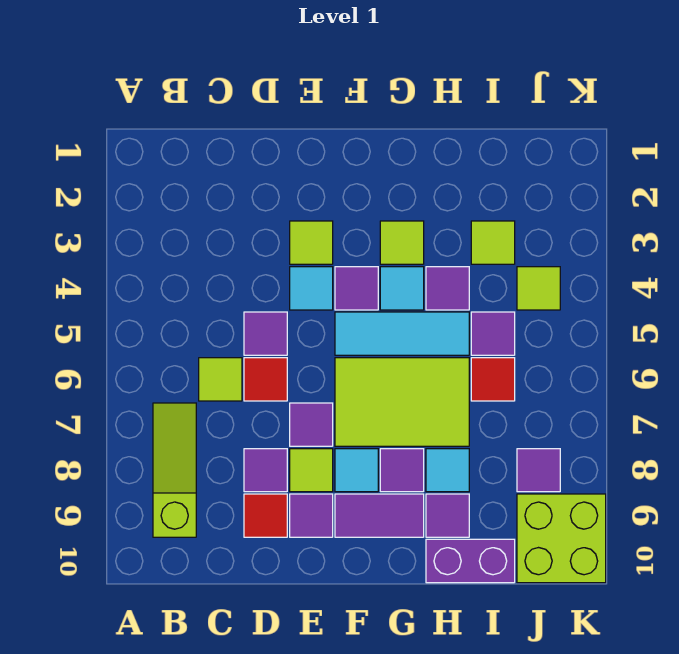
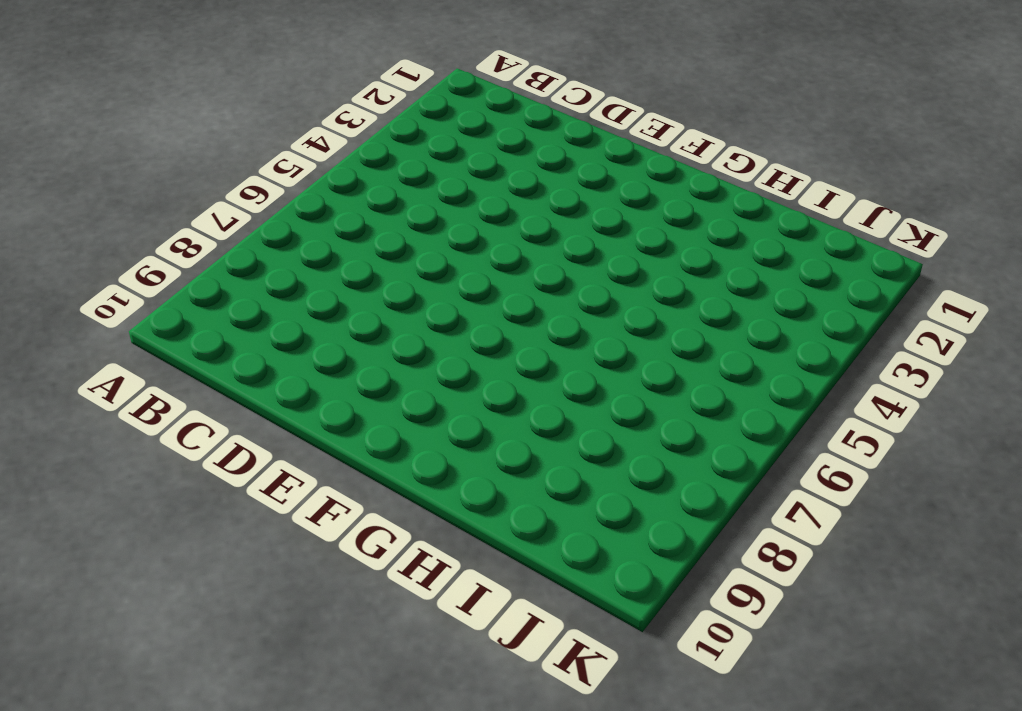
none -> lime slope B7:B9 level 1 top 9
none -> lime tile C6 level 1
none -> purple tile D5 level 1

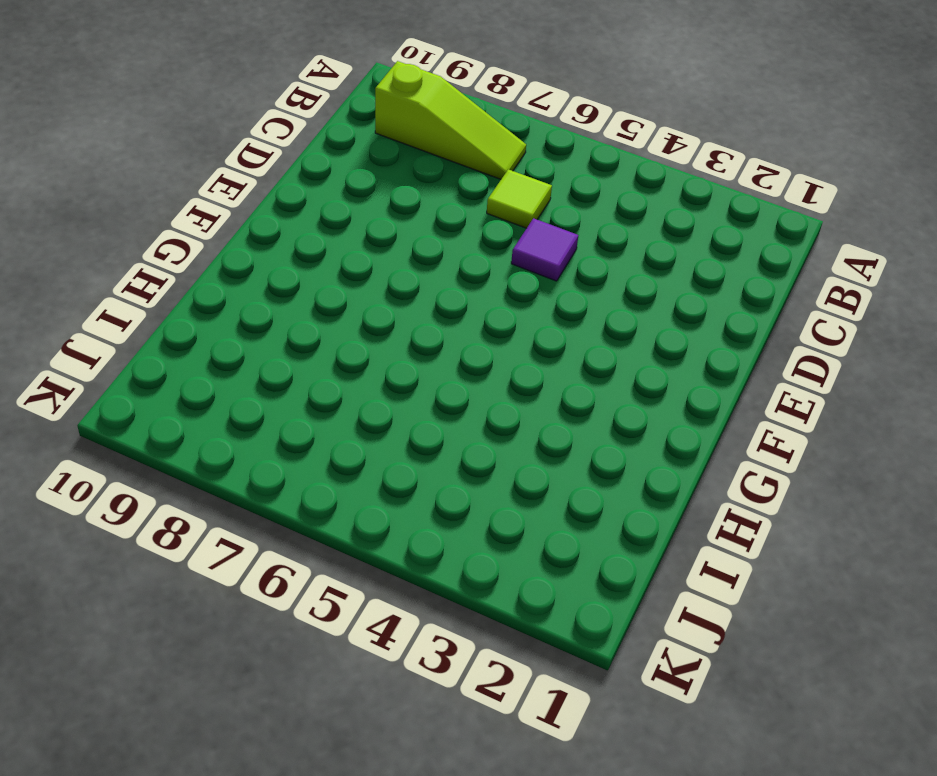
none -> red tile D6 level 1
none -> purple tile D8 level 1
none -> red tile D9 level 1

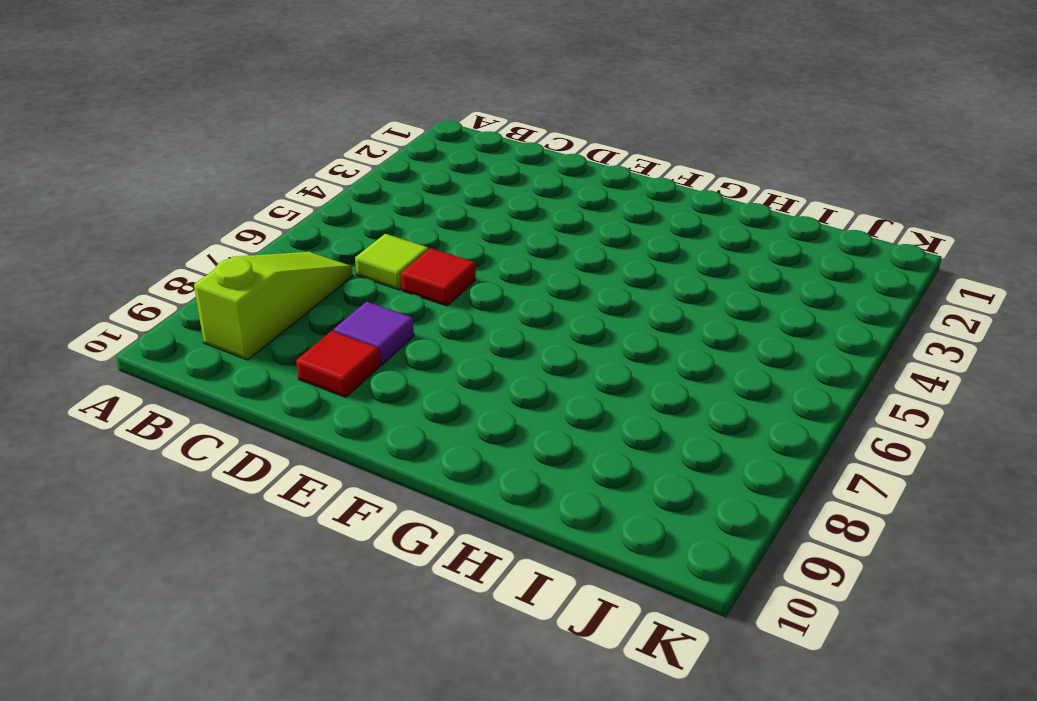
none -> purple tile D5 level 1
none -> lime tile E3 level 1
none -> cyan tile E4 level 1

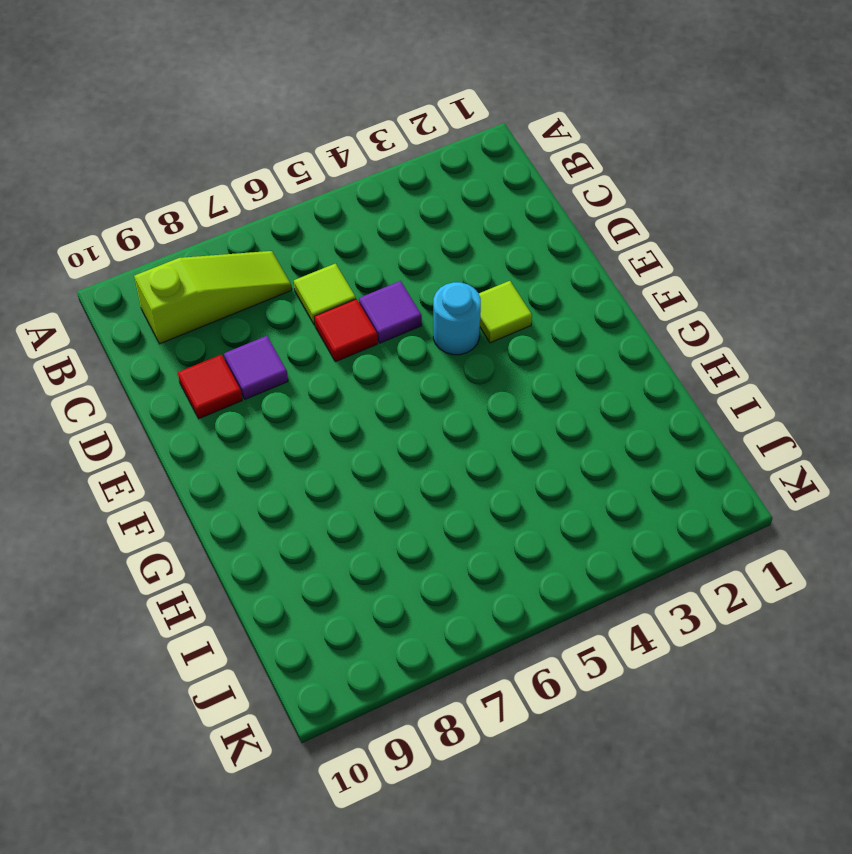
cyan round brick E4 level 1 -> cyan tile E4 level 1
none -> purple tile E7 level 1
none -> lime tile E8 level 1
none -> purple tile E9 level 1

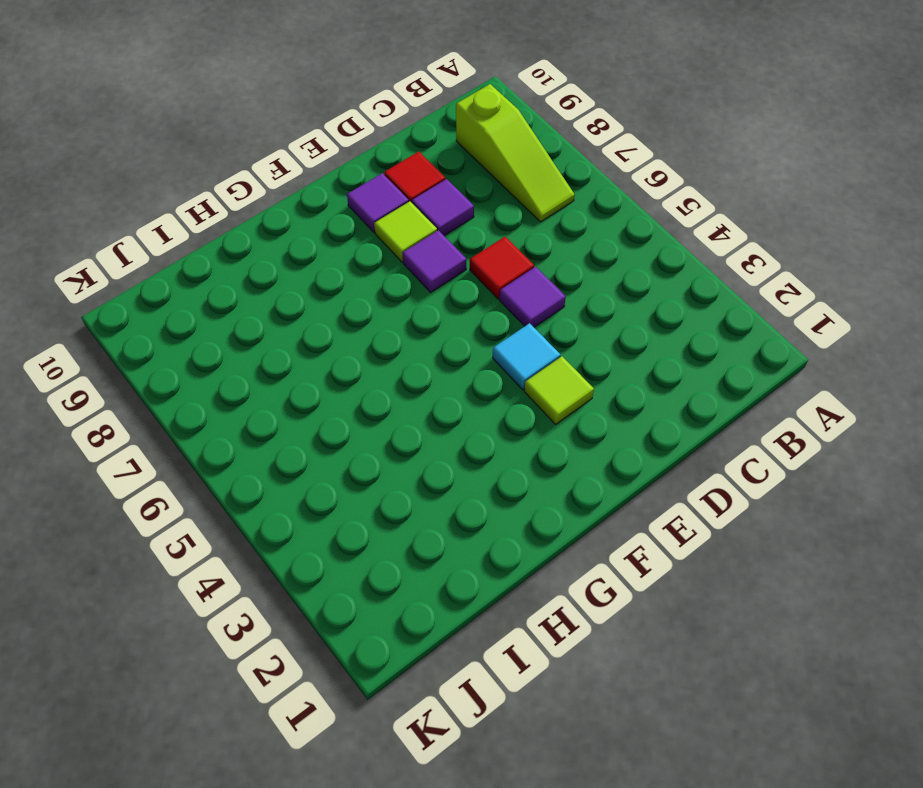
none -> lime tile C6 level 1
none -> purple tile F4 level 1
none -> cyan tile F5:H5 level 1

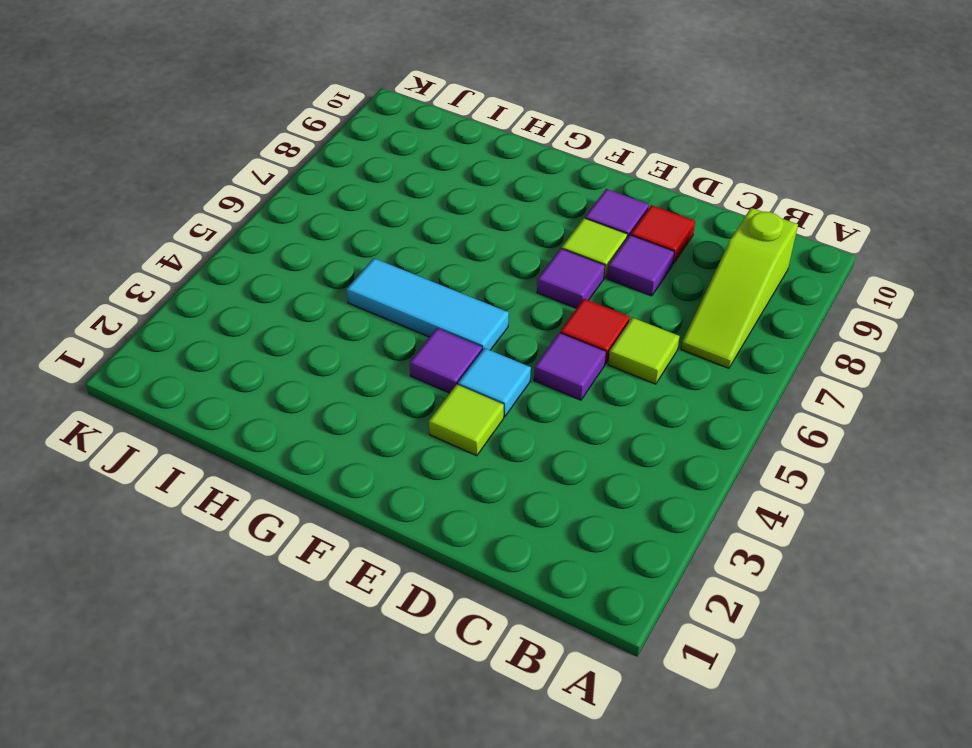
none -> lime tile F6:H7 level 1
none -> cyan tile F8 level 1
none -> purple tile F9:G9 level 1

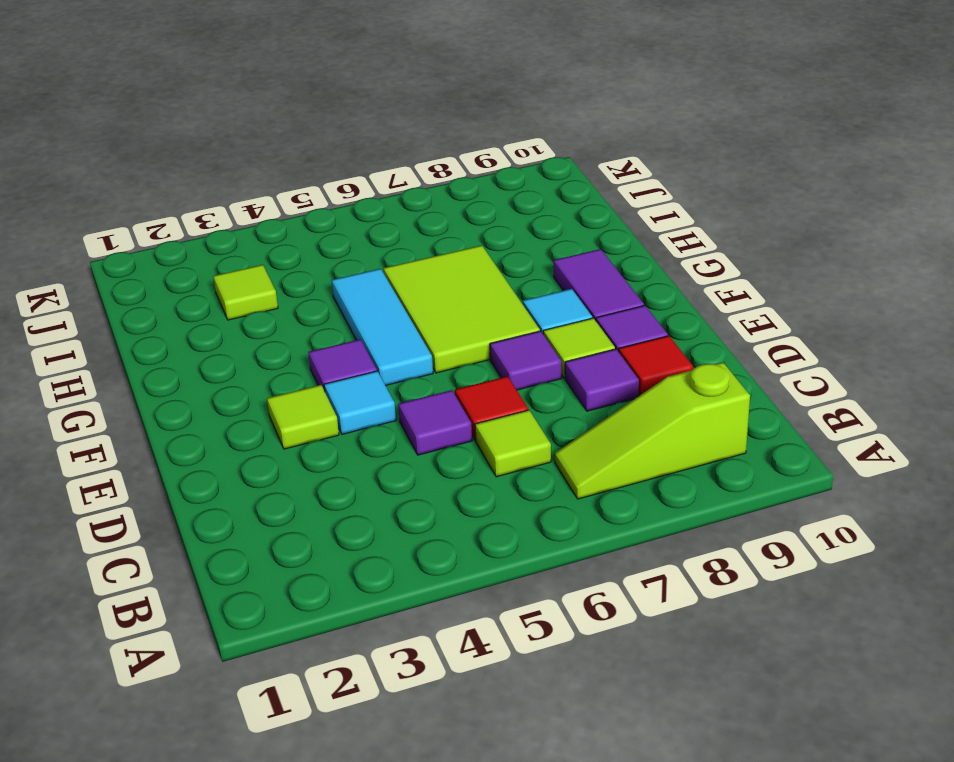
none -> lime tile G3 level 1
none -> cyan tile G4 level 1
none -> purple tile G8 level 1

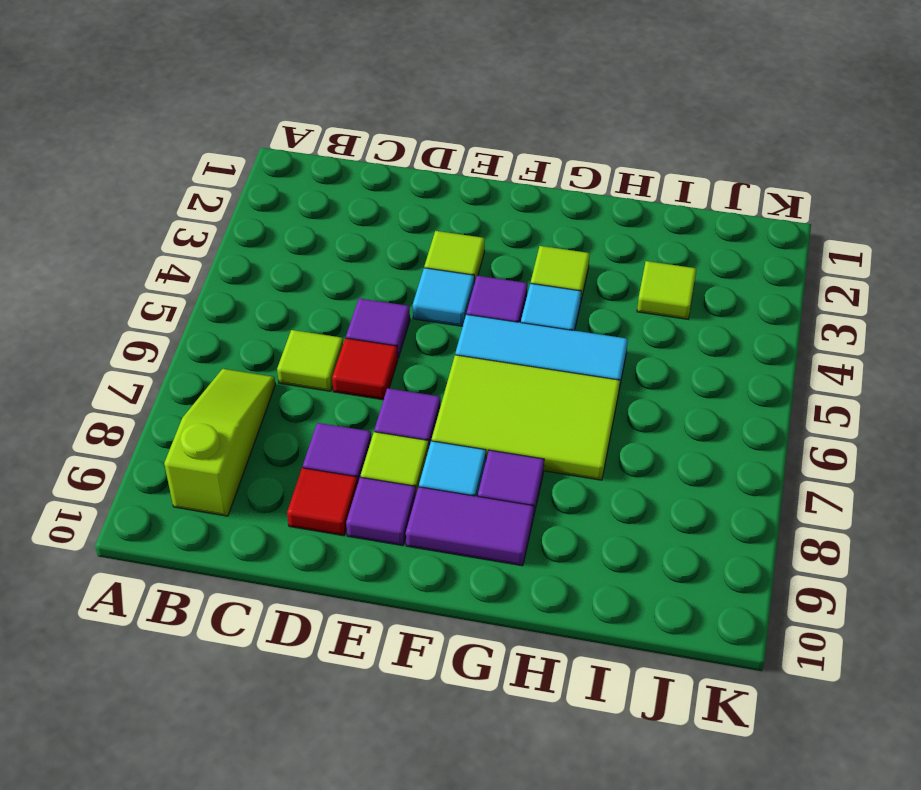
none -> purple tile H4 level 1
none -> cyan tile H8 level 1
none -> purple tile H9 level 1

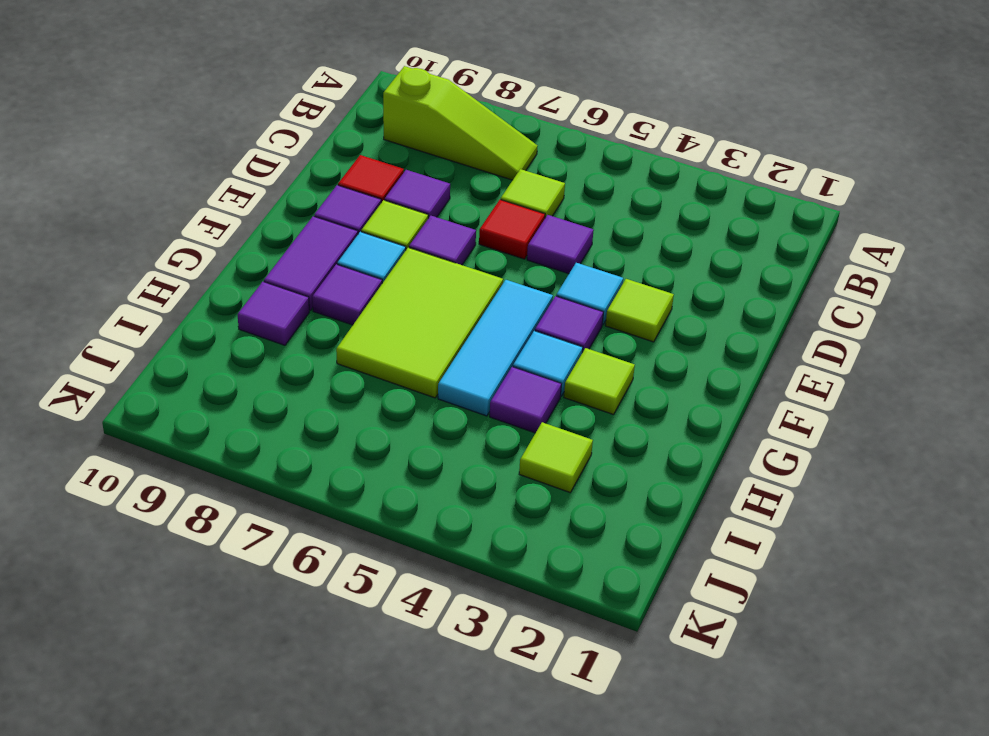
none -> cyan tile H8 level 1
none -> purple brick H10:I10 level 1
none -> purple tile I5 level 1

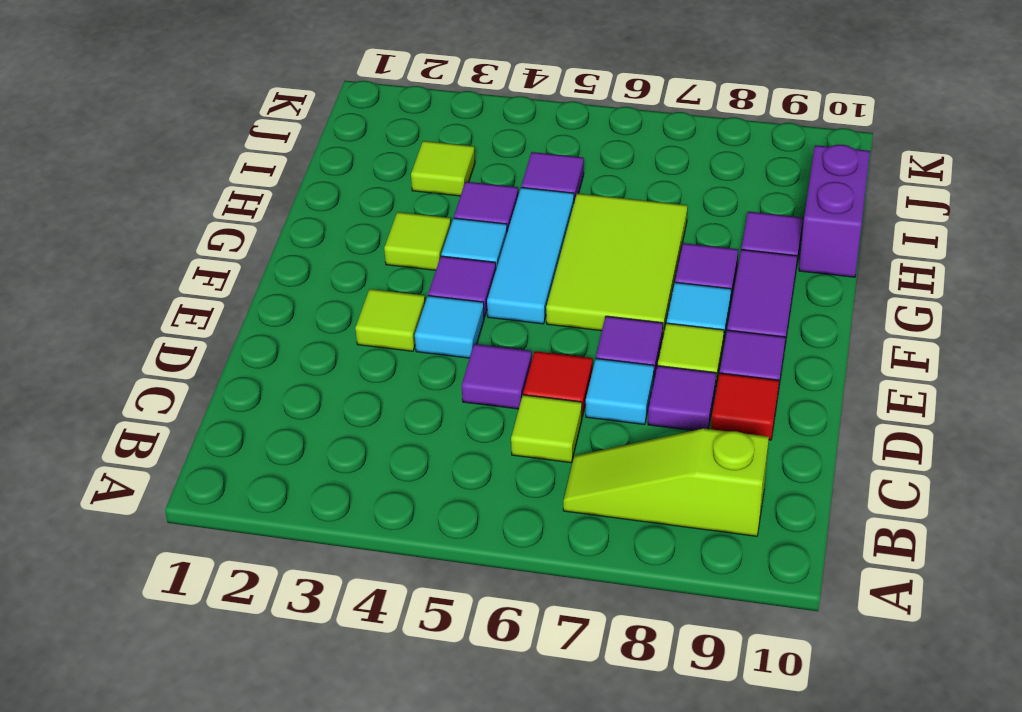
cyan tile D7 level 1 -> cyan tile H8 level 1
none -> red tile I6 level 1
none -> lime tile J4 level 1
none -> purple tile J8 level 1

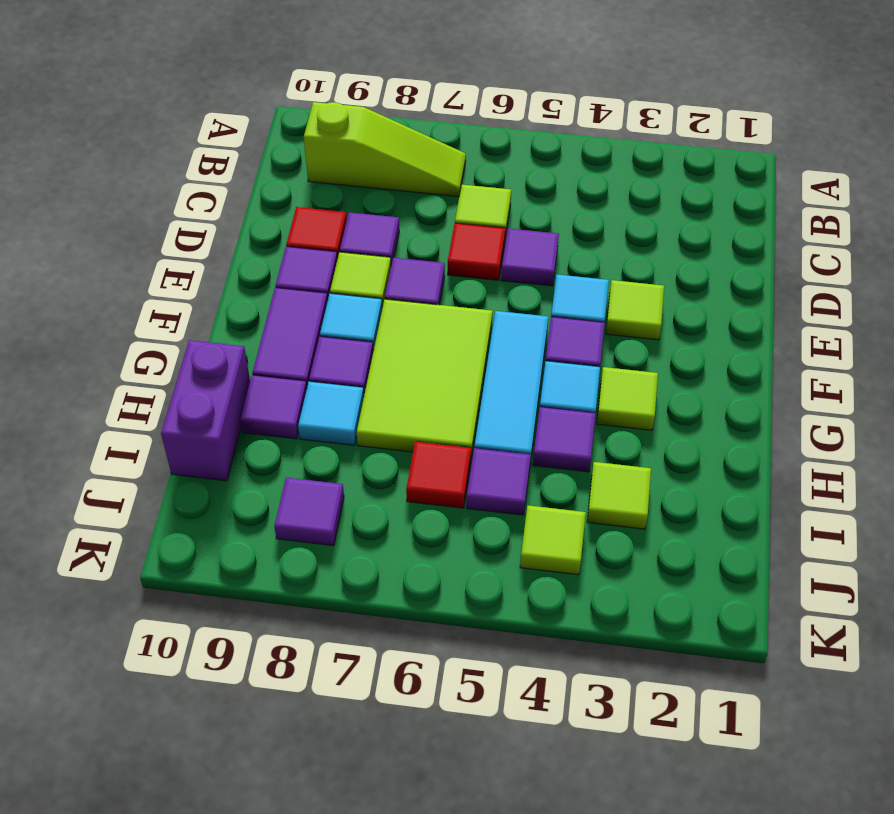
none -> lime brick J9:K10 level 1

